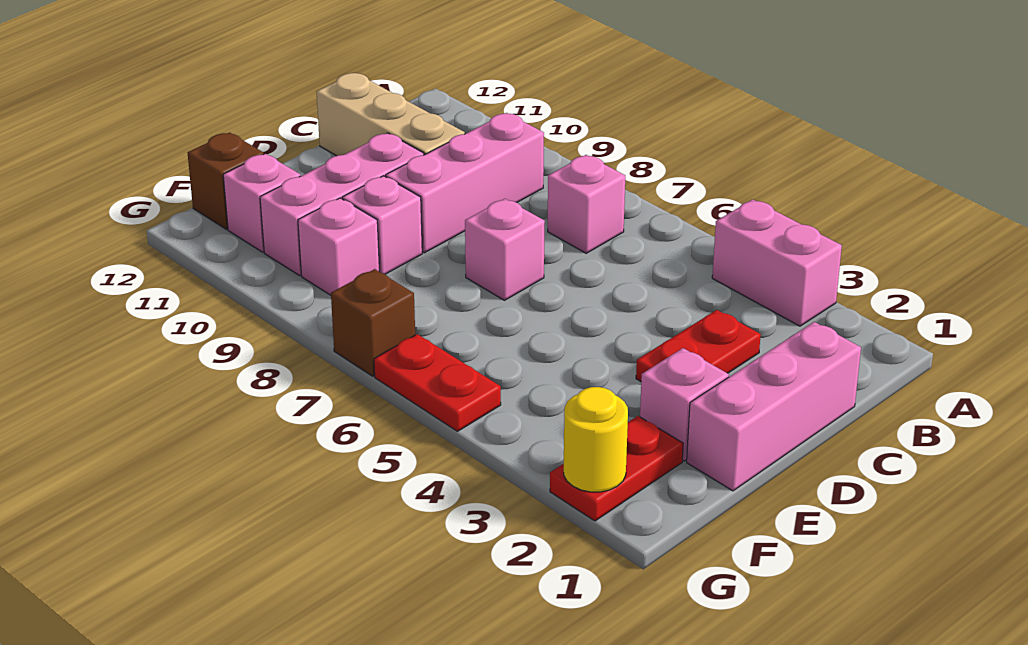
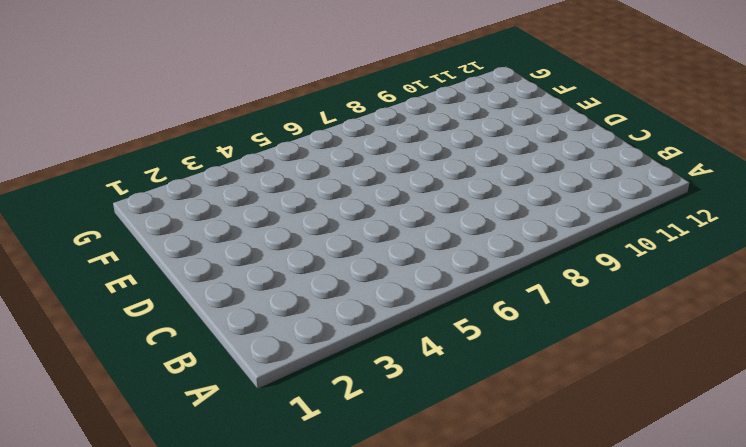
none -> pink brick A3:A4 level 1
none -> pink brick B7 level 1
none -> pink brick B9:D9 level 1

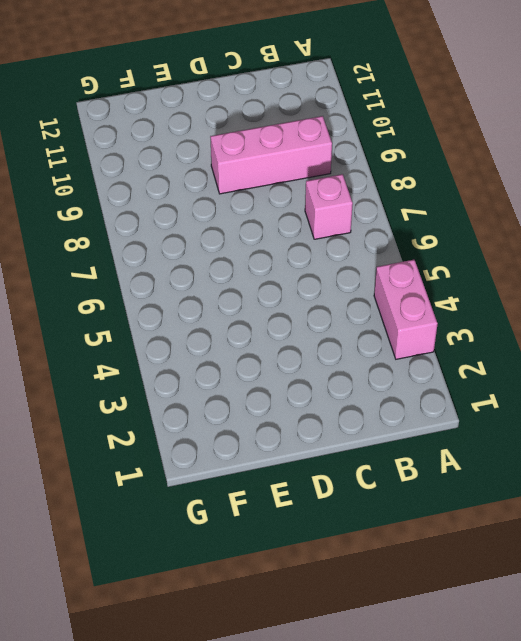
none -> pink brick C1:E1 level 1
none -> red plate C3:D3 level 1
none -> tan brick C10:C12 level 1

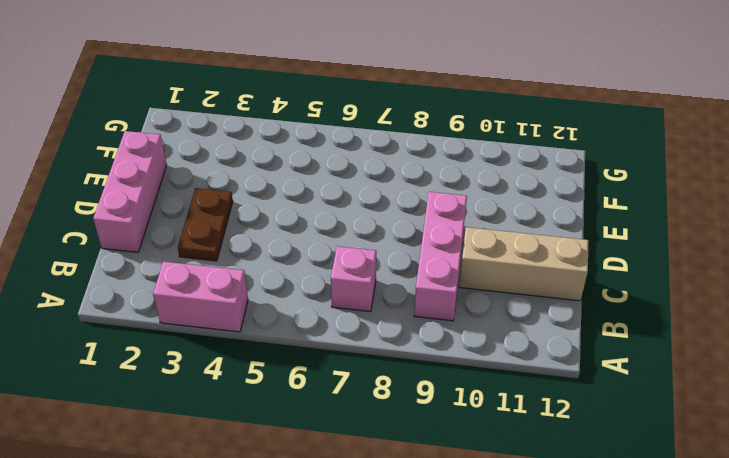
brown plate C3:D3 level 1 -> red plate C3:D3 level 1
none -> pink brick D7 level 1
none -> pink brick D10:F10 level 1
none -> pink brick E2 level 1

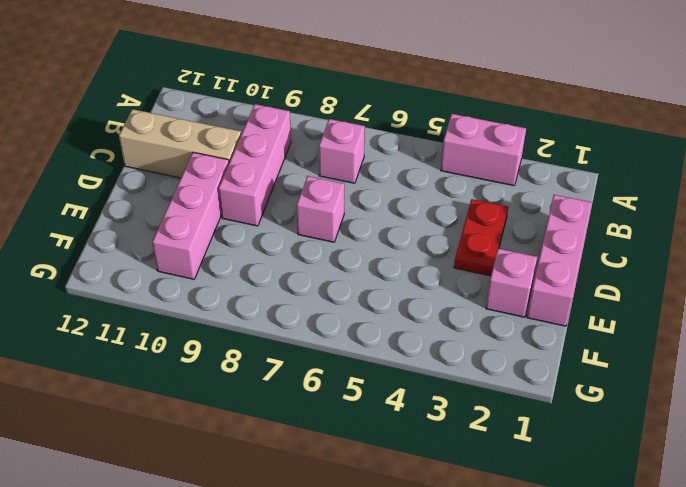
none -> pink brick E9 level 1
none -> red plate F2:G2 level 1
none -> pink brick F9 level 1

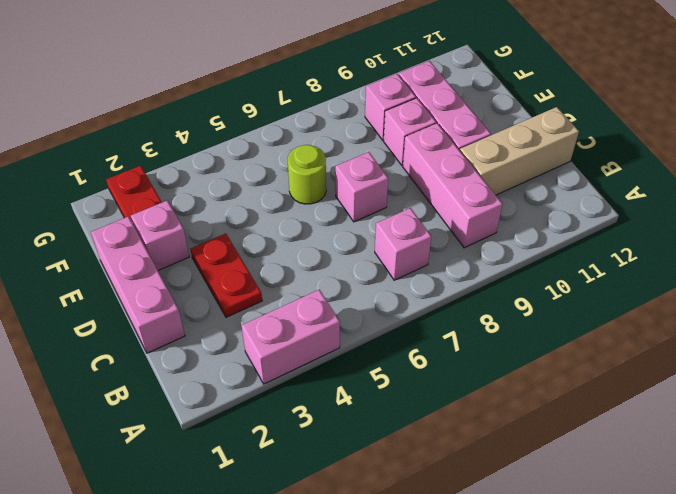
lime round brick E6 level 1 -> none
none -> pink brick F11 level 1
none -> brown brick F12 level 1
none -> red plate G5:G6 level 1

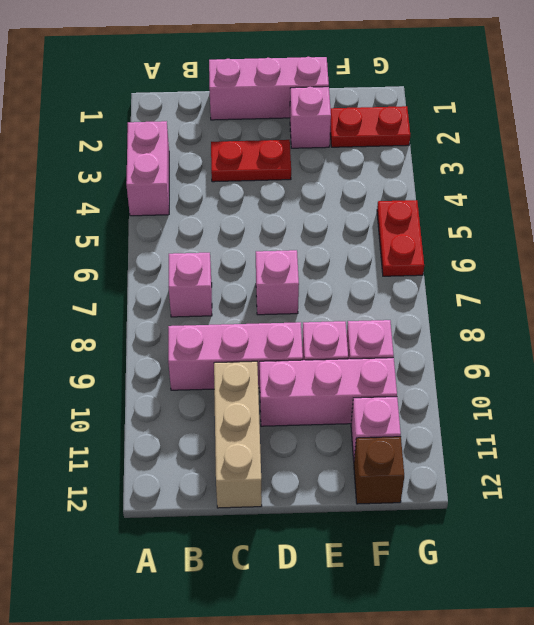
none -> brown brick G7 level 1
none -> yellow round brick G2 level 2

